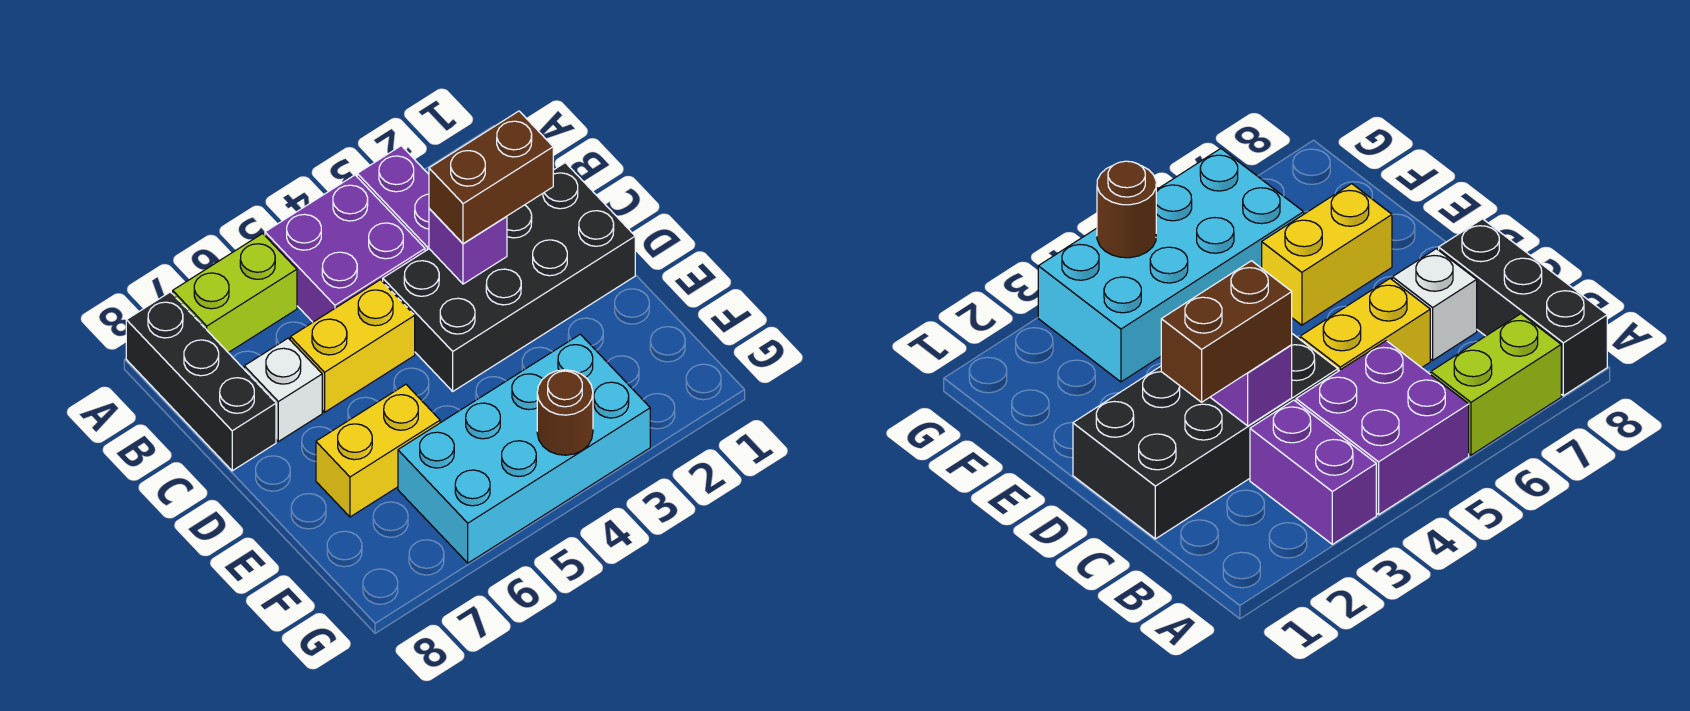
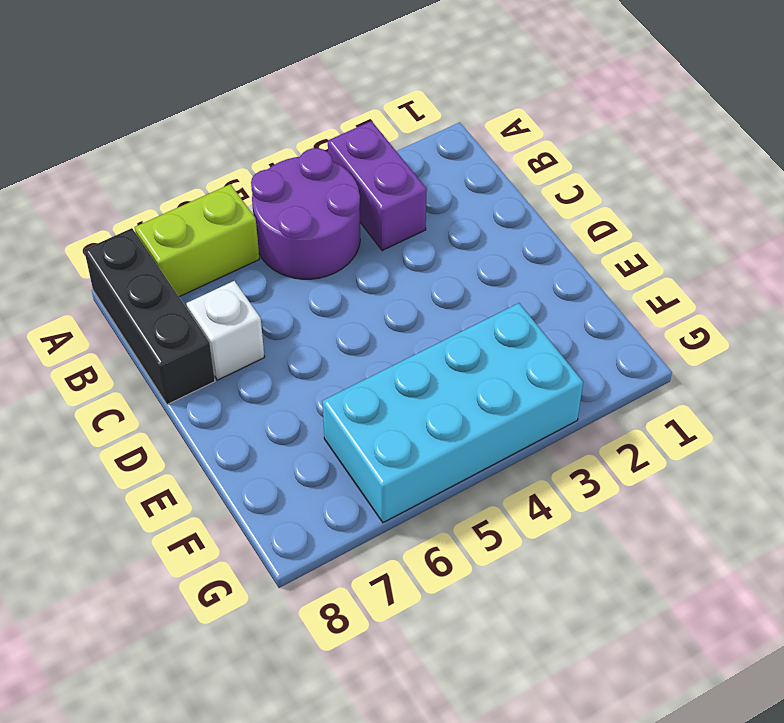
purple round brick A4:B5 level 1 -> purple brick A4:B5 level 1
none -> black brick C1:D4 level 1
none -> yellow brick C5:C6 level 1
none -> yellow brick E6:E7 level 1

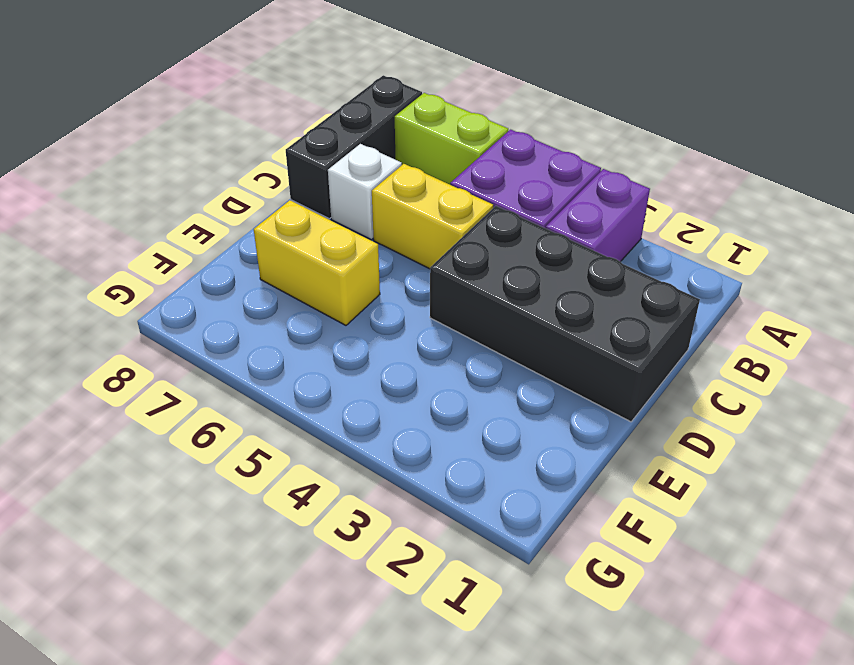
none -> cyan brick F3:G6 level 1
none -> purple brick C3 level 2
none -> brown round brick G4 level 2

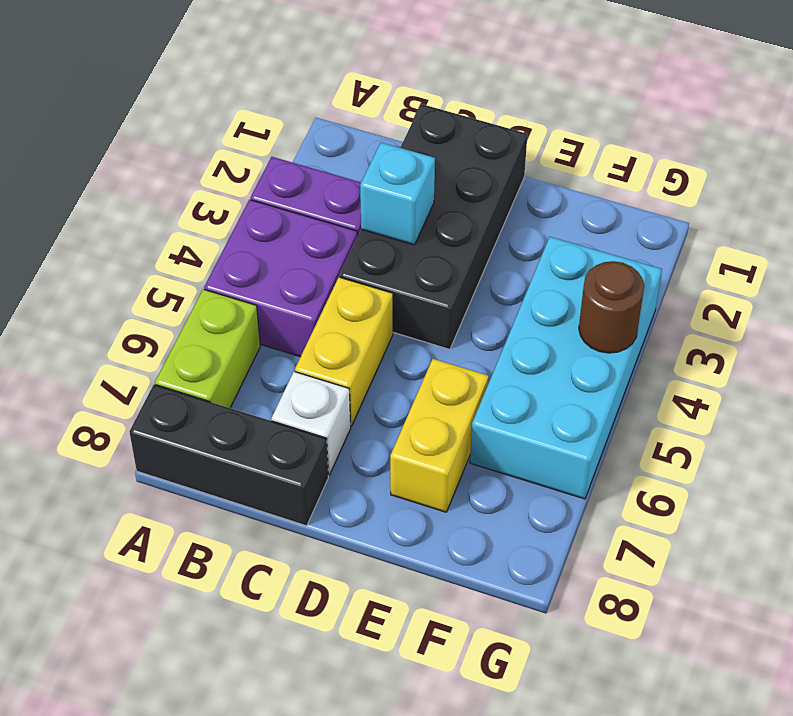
cyan brick C3 level 2 -> purple brick C3 level 2
none -> brown brick C2:C3 level 3

